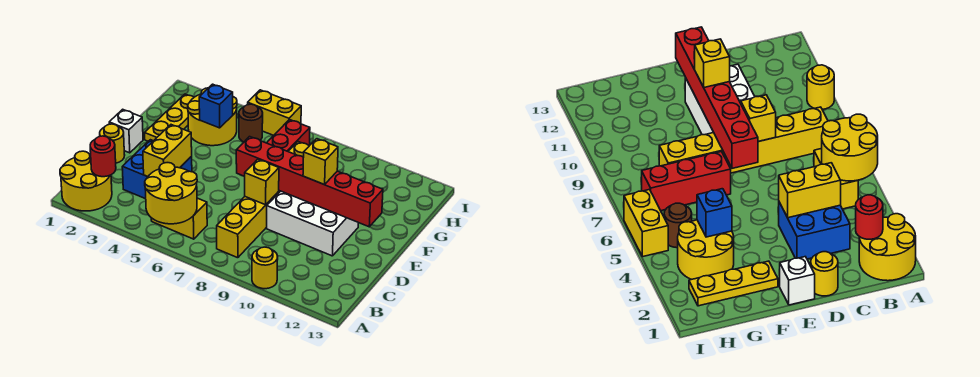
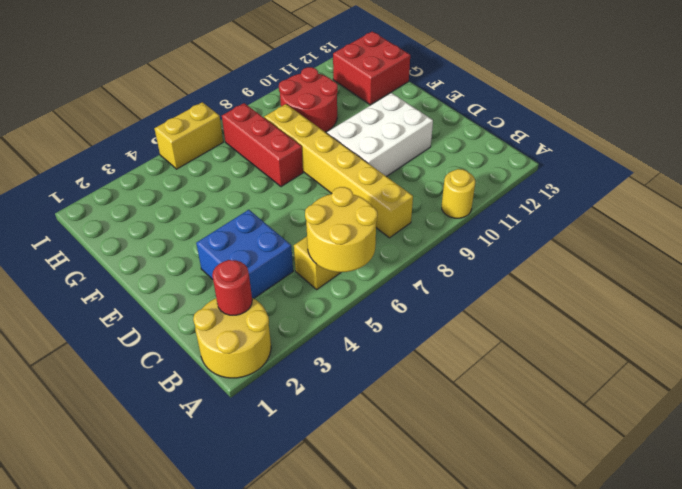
red round brick G9:H10 level 1 -> none
red brick G12:H13 level 1 -> none
none -> yellow round brick D1 level 1
none -> white brick E1 level 1
none -> yellow plate F2:H2 level 1

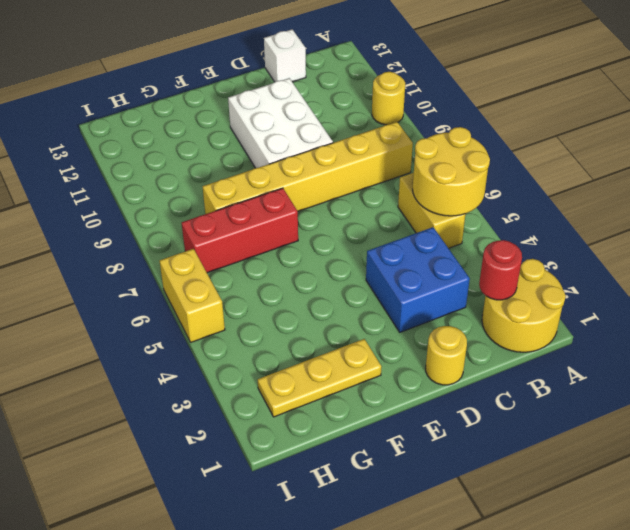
white brick C13 level 1 -> white brick E1 level 1
none -> yellow round brick G3:H4 level 1
none -> brown round brick H5 level 1
none -> yellow brick C4:D4 level 2

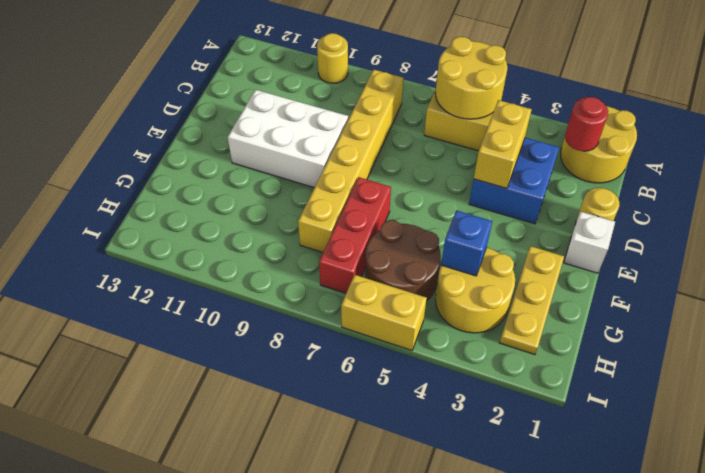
brown round brick G5:H6 level 1 -> brown round brick H5 level 1
none -> yellow brick D8 level 2
none -> red brick E7:E12 level 2
none -> yellow brick E10 level 3

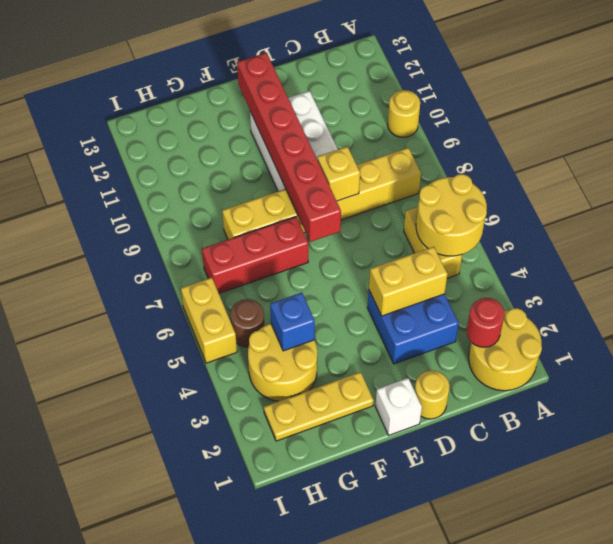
none -> yellow brick E10 level 3

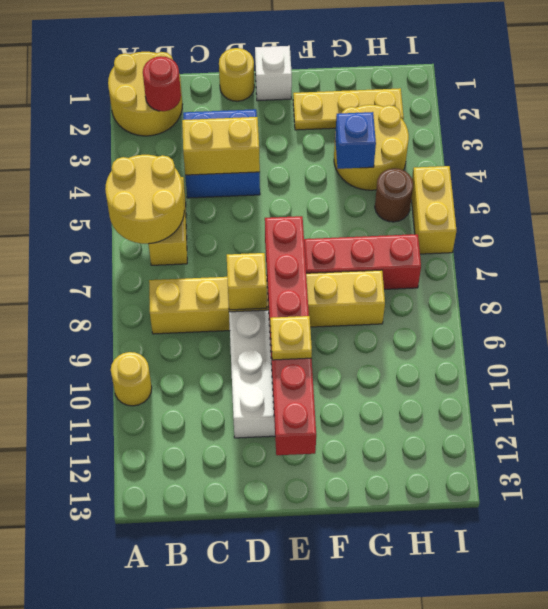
yellow plate E10 level 3 -> yellow brick E10 level 3

